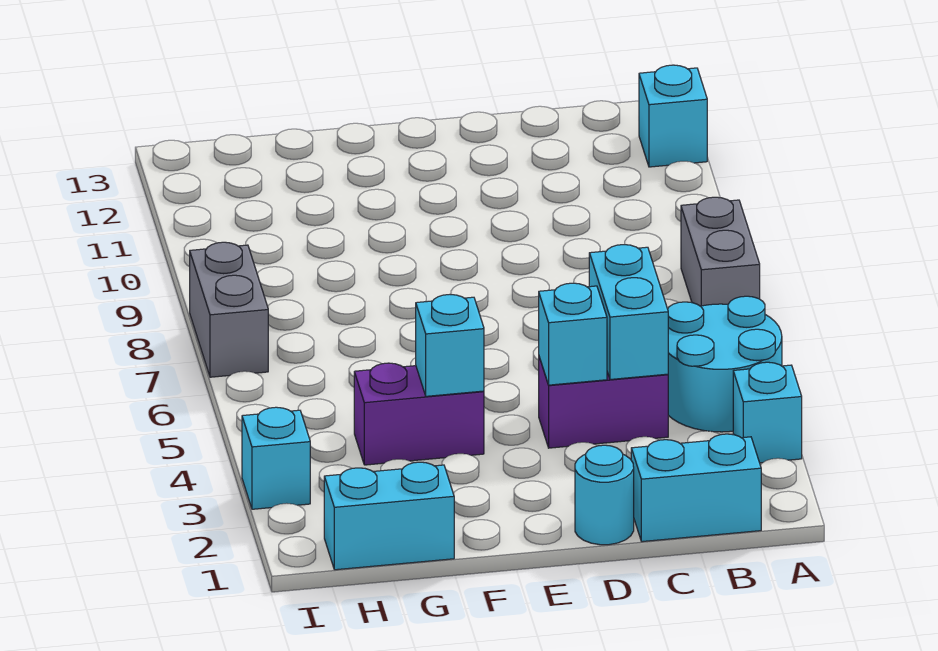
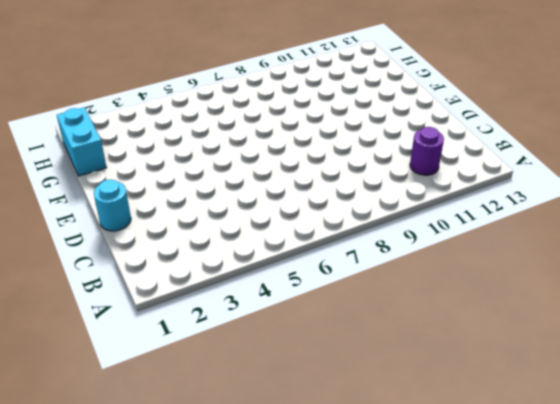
purple round brick B11 level 1 -> none
none -> cyan brick A3 level 1
none -> cyan round brick A4:B5 level 1
none -> grey brick A7:A8 level 1

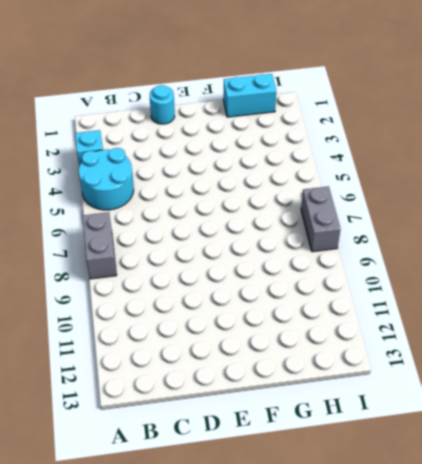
none -> cyan brick A12 level 1
none -> cyan brick B1:C1 level 1
none -> purple brick C4:D4 level 1

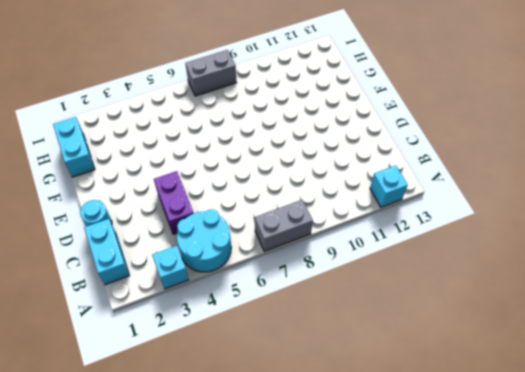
none -> purple brick F4:G4 level 1
none -> cyan brick I3 level 1
none -> cyan brick C4:C5 level 2

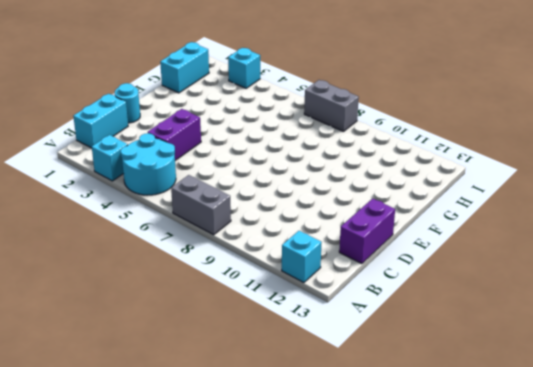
purple brick C13:D13 level 1 -> purple brick F4:G4 level 1
none -> cyan brick C4:C5 level 2
none -> cyan brick D4 level 2
none -> cyan brick F4 level 2

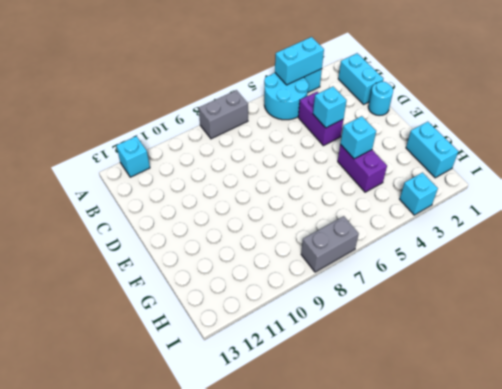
cyan brick A3:A4 level 2 -> cyan brick C4:C5 level 2

